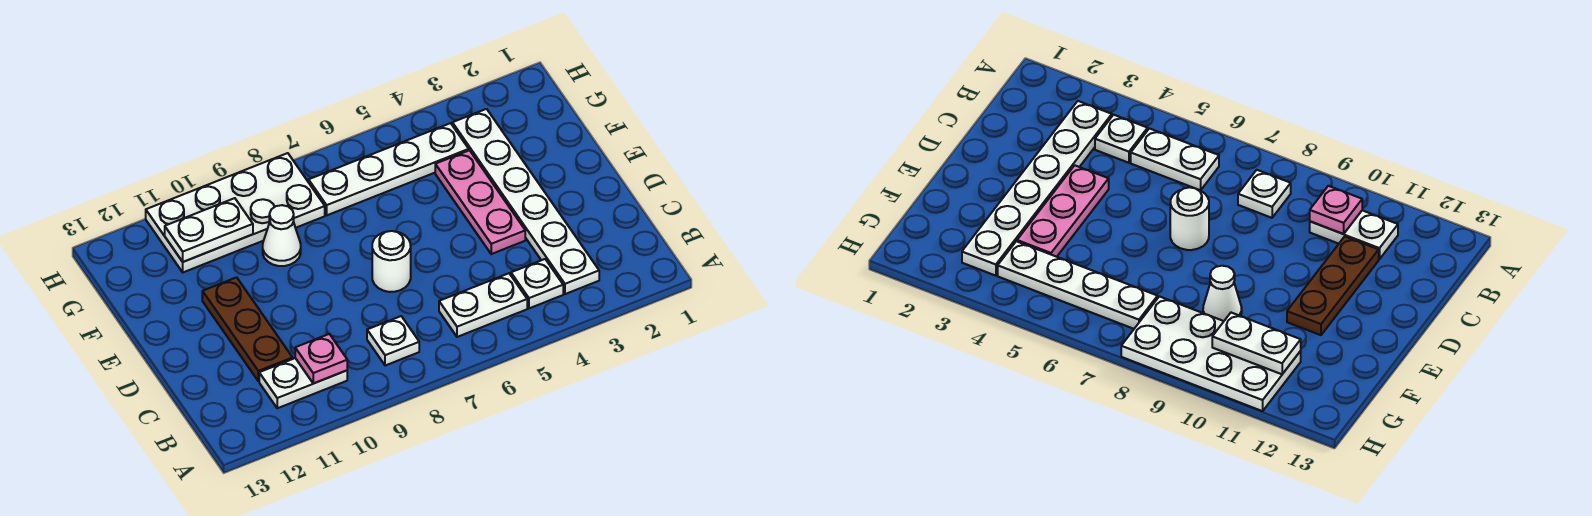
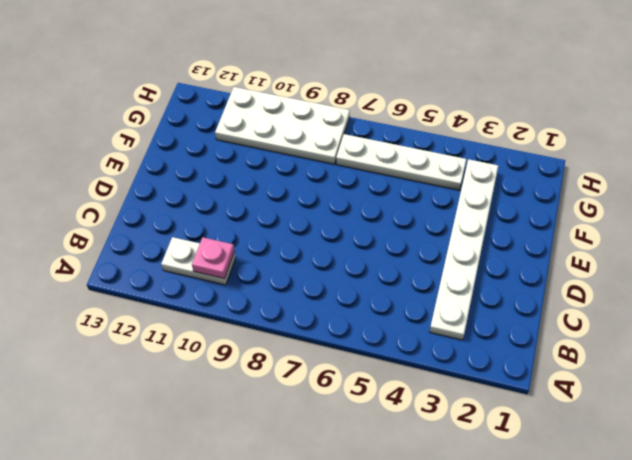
none -> white plate B4 level 1
none -> white plate B5:B6 level 1
none -> white plate B8 level 1

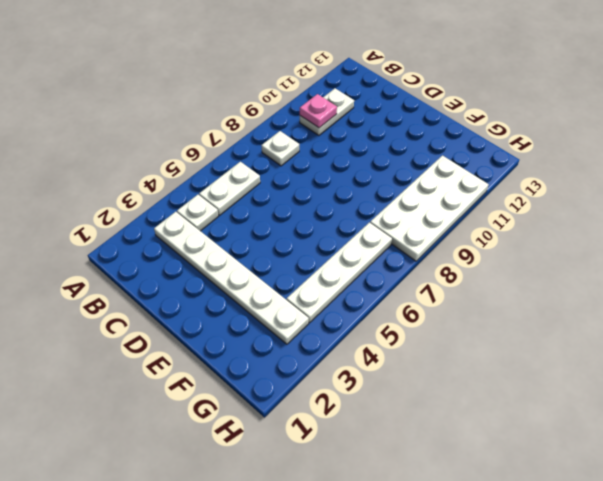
none -> brown plate C11:E11 level 1
none -> pink plate D4:F4 level 1
none -> white round brick D7 level 1

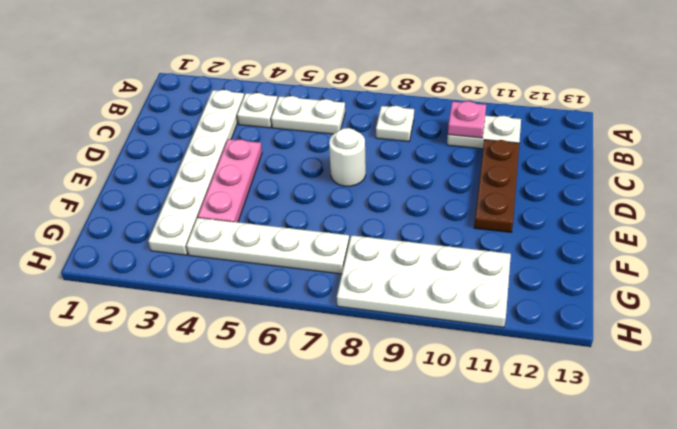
none -> white cone F9 level 1
none -> white plate G10:G11 level 2

